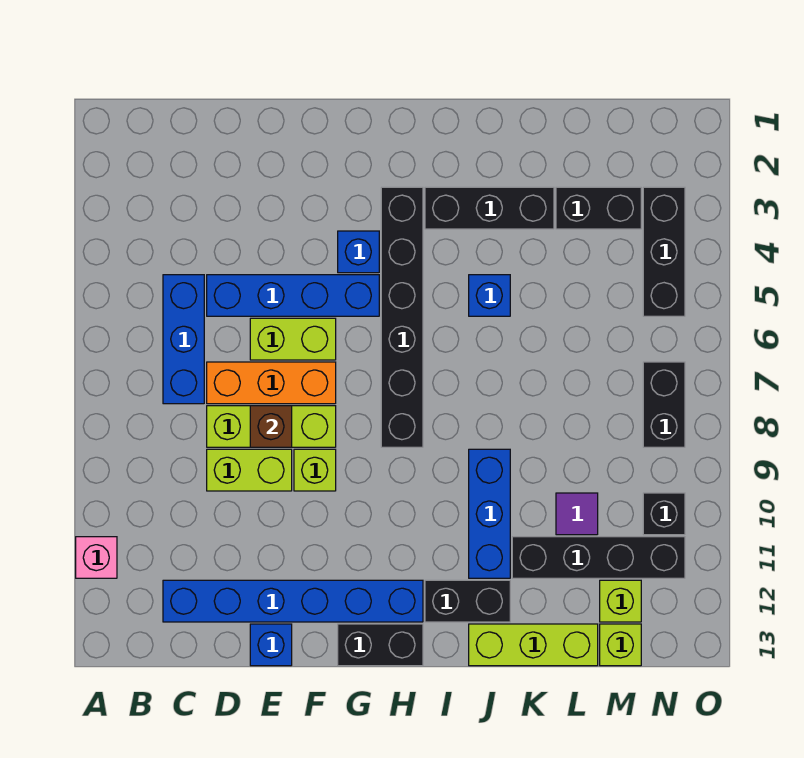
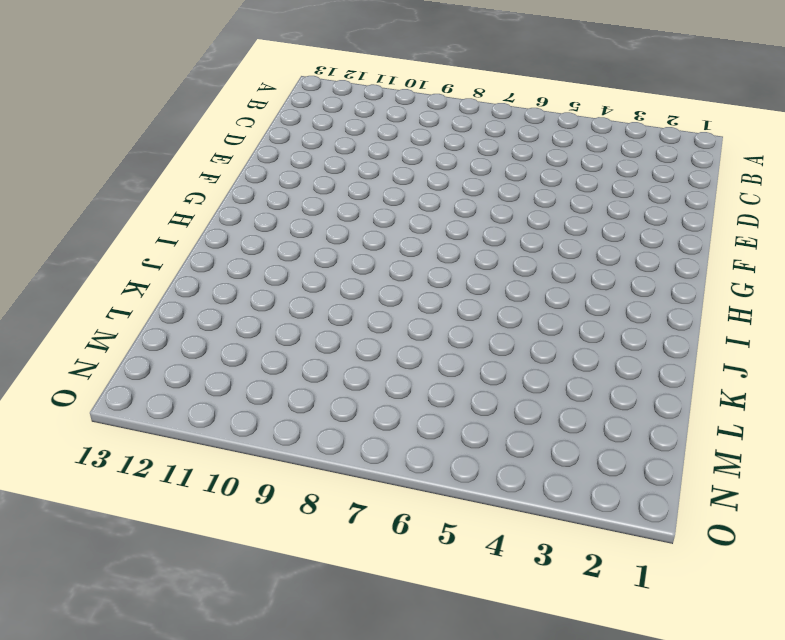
none -> pink brick A11 level 1
none -> blue brick C5:C7 level 1
none -> blue brick C12:H12 level 1

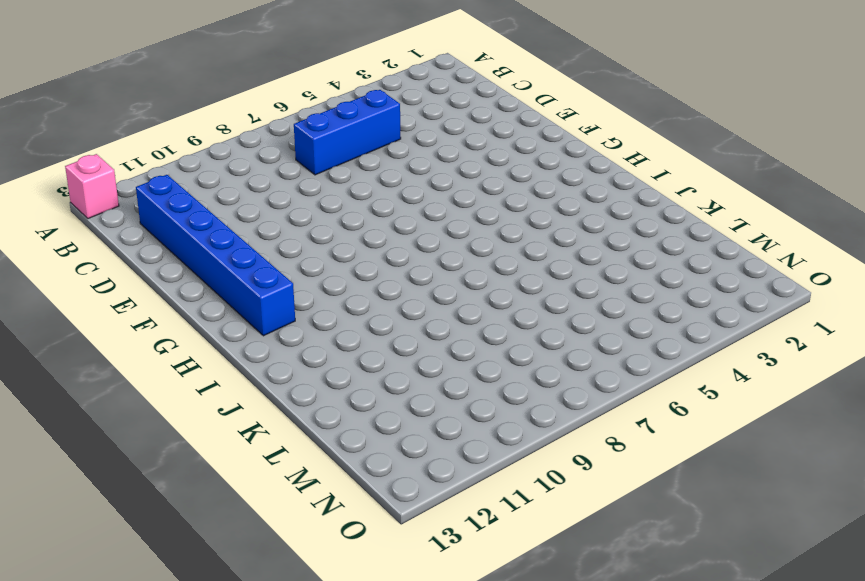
pink brick A13 level 1 -> pink brick A11 level 1
none -> blue brick D5:G5 level 1
none -> orange brick D7:F7 level 1
none -> lime brick D8:F8 level 1

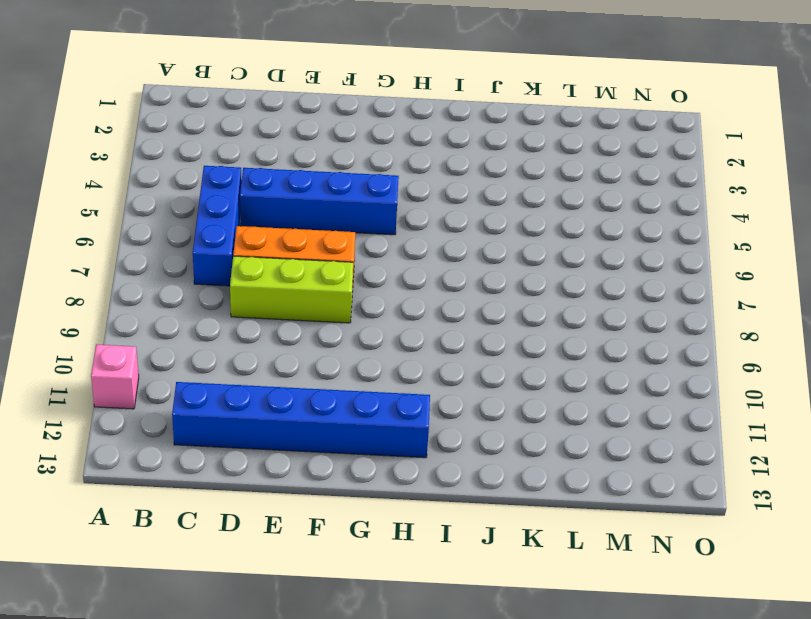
none -> lime brick D9:E9 level 1
none -> lime brick E6:F6 level 1
none -> blue brick E13 level 1

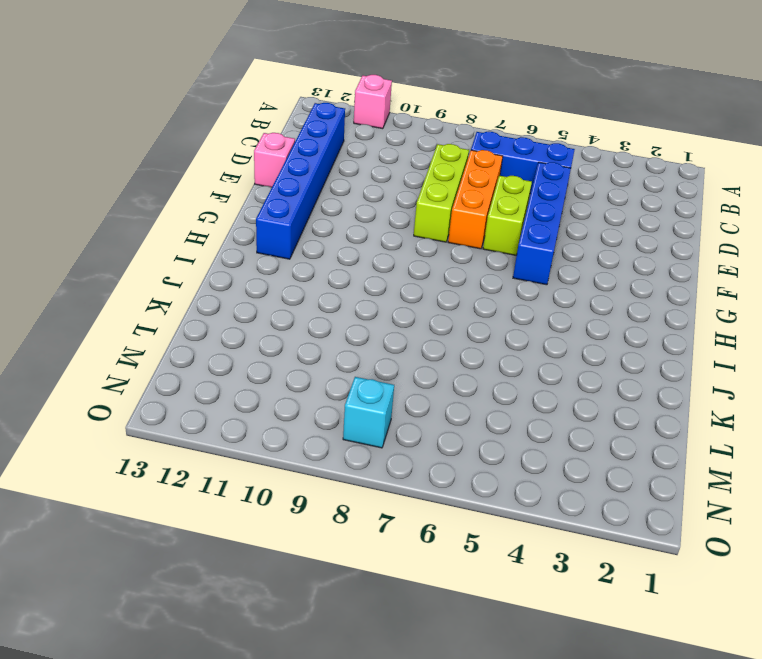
pink brick E13 level 1 -> blue brick E13 level 1
cyan brick N8 level 1 -> black brick N7:N8 level 1
none -> lime brick D9:E9 level 1
none -> lime brick F9 level 1
none -> blue brick G4 level 1

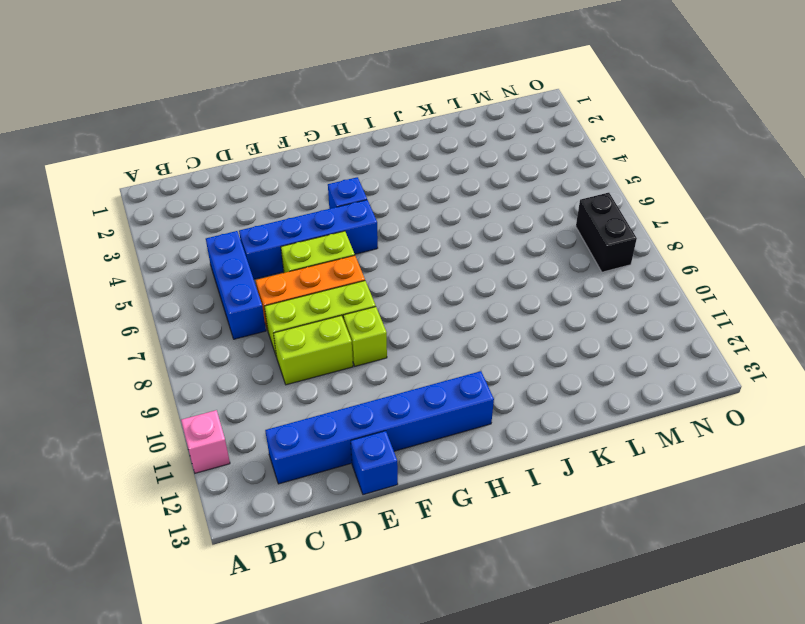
none -> black brick G13:H13 level 1
none -> black brick H3:H8 level 1
none -> black brick I3:K3 level 1

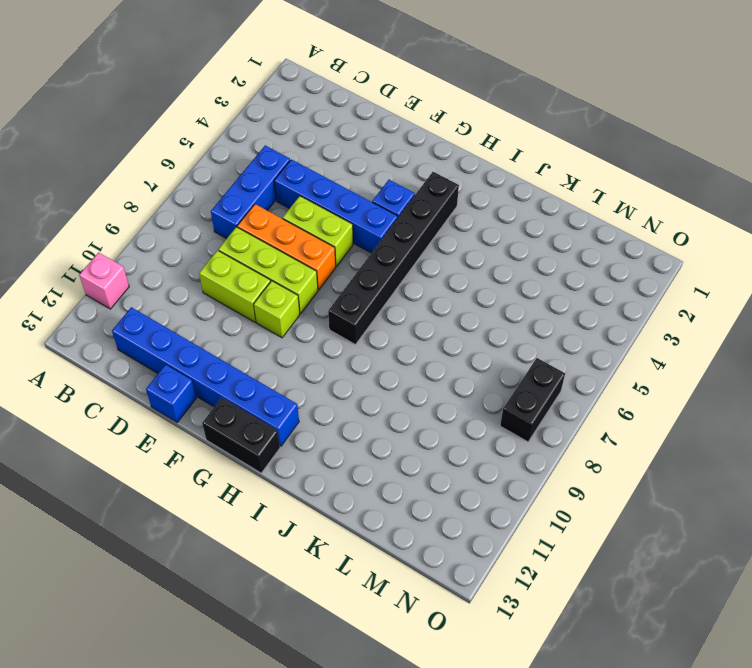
none -> black brick I3:K3 level 1
none -> black brick I12:J12 level 1
none -> blue brick J5 level 1

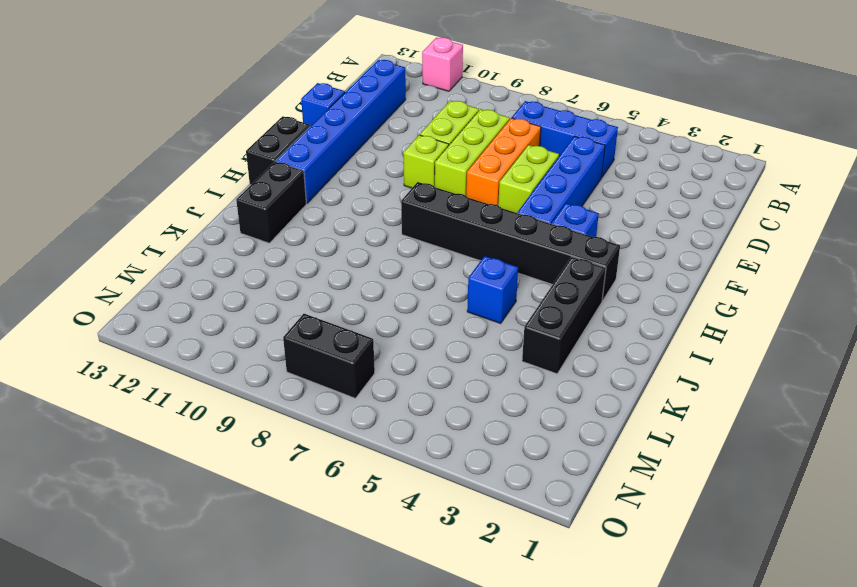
none -> blue brick J9:J11 level 1
none -> lime brick J13:L13 level 1
none -> black brick K11:N11 level 1

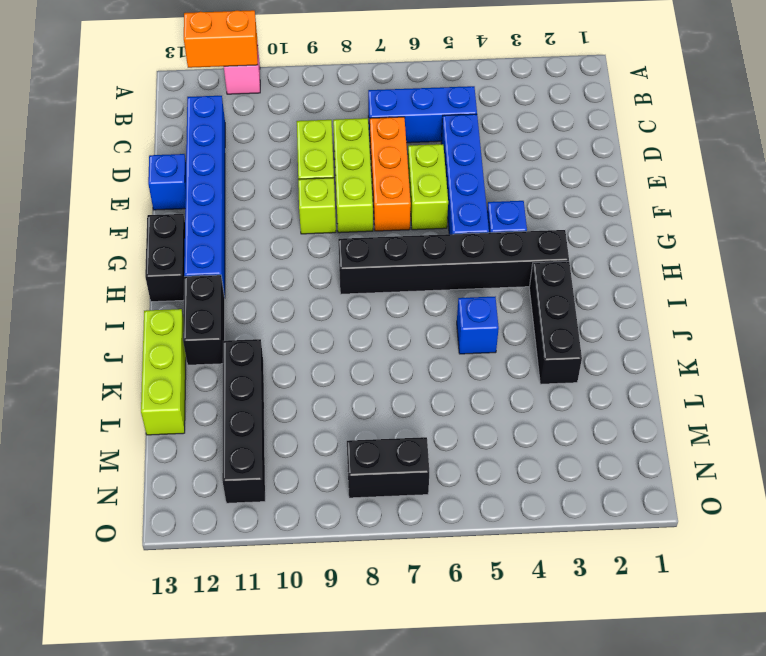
orange brick A11:A12 level 2 -> none
none -> blue brick J9:J11 level 1
none -> black brick L3:M3 level 1
none -> purple tile L10 level 1

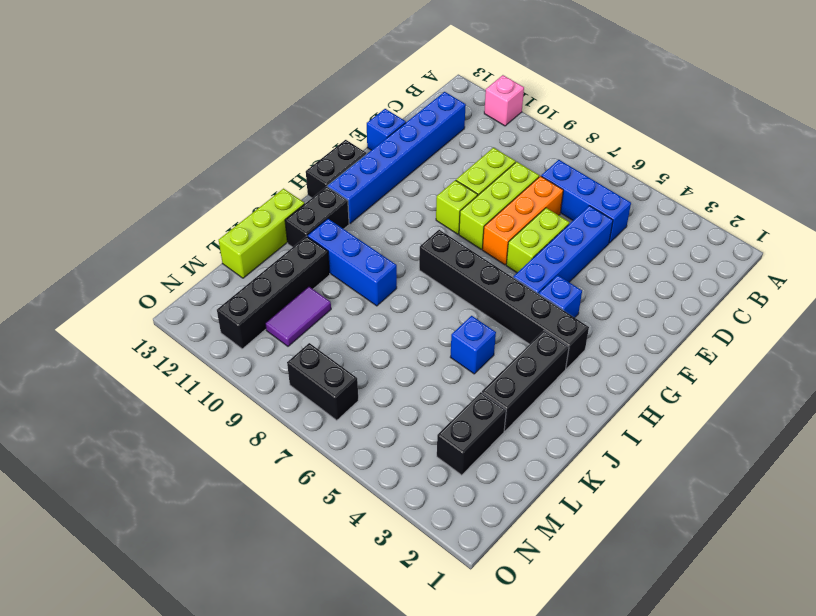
purple tile L10:M10 level 1 -> purple tile L10 level 1
none -> lime brick M12 level 1
none -> lime brick M13 level 1
none -> black brick N3:N5 level 1

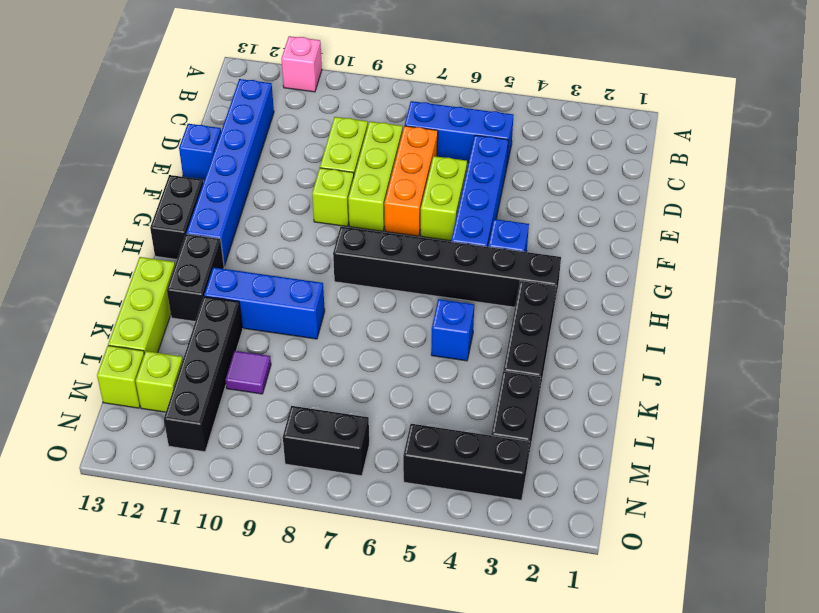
none -> black brick N10 level 1
none -> brown brick E8 level 2

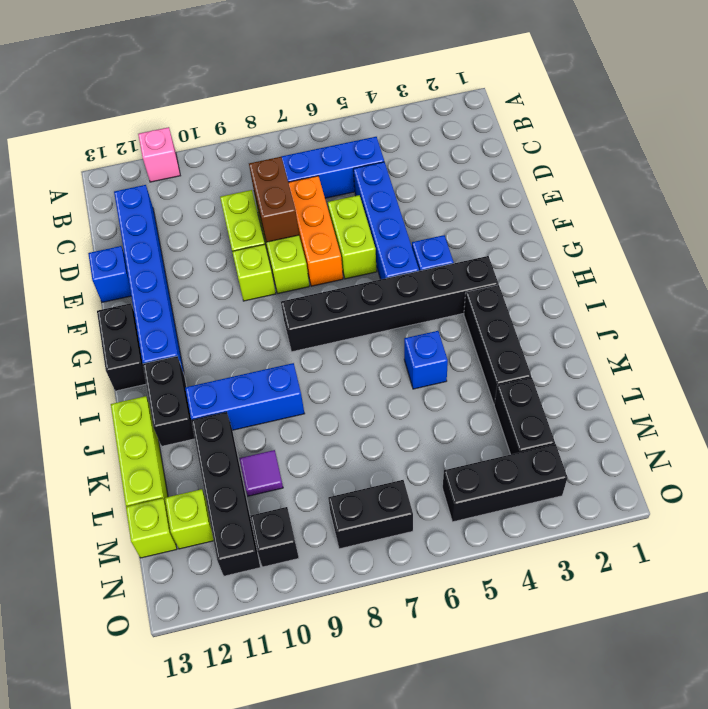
brown brick D8:E8 level 2 -> brown brick E8 level 2

